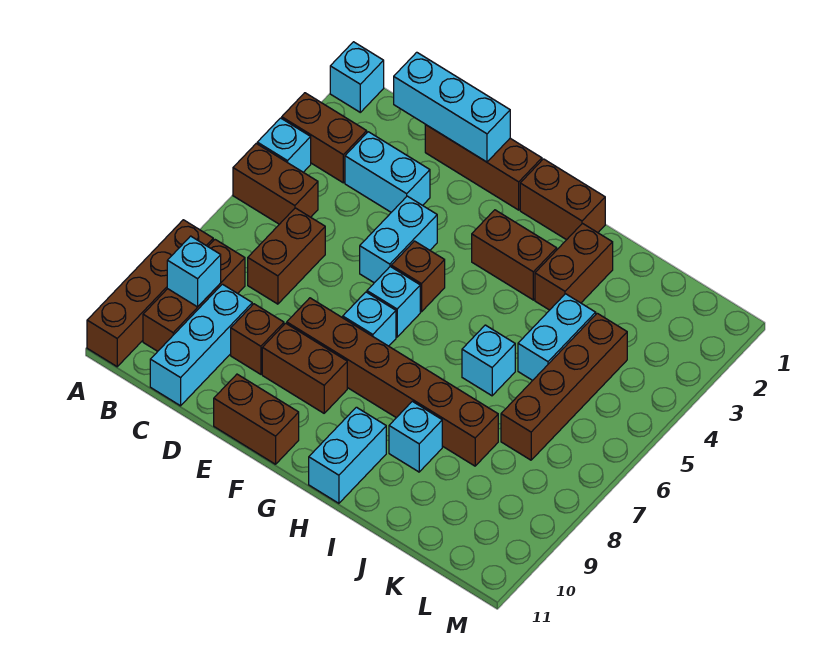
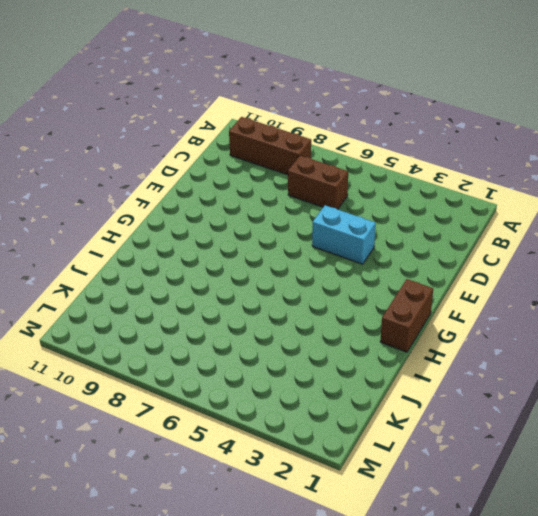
none -> cyan brick A1 level 1
none -> brown brick A3:B3 level 1
none -> cyan brick A4 level 1

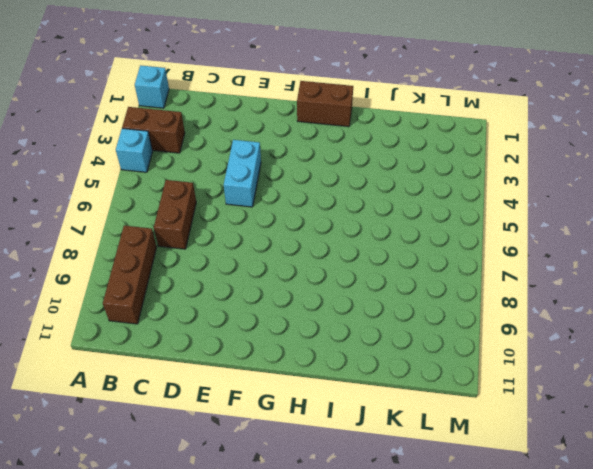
none -> brown brick A5:B5 level 1
none -> brown brick A8:A11 level 1
none -> cyan brick C3:D3 level 1

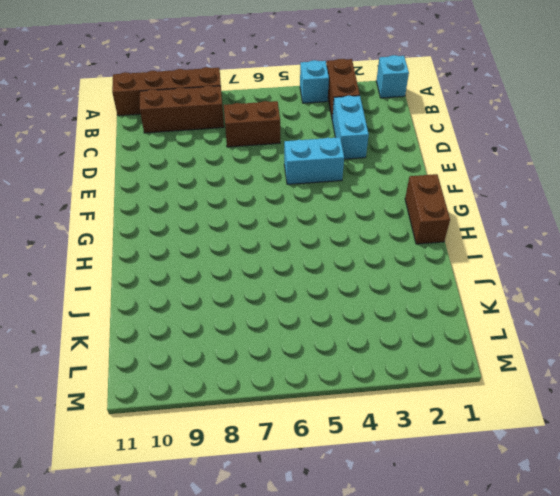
none -> brown brick A5:B5 level 1
none -> cyan brick C9:C11 level 1
none -> brown brick D1:F1 level 1

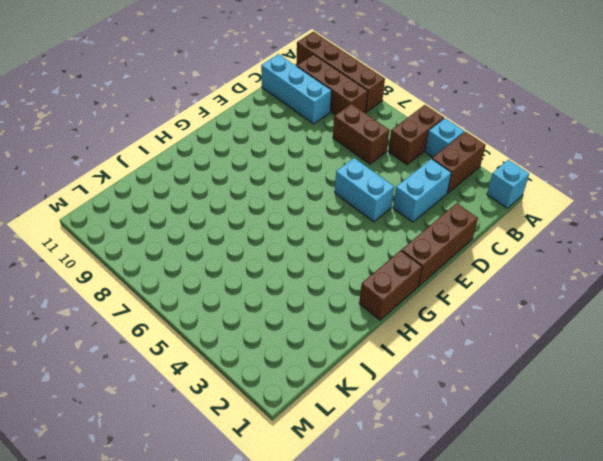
none -> brown brick D9 level 1
none -> brown brick E8:J8 level 1
none -> brown brick E9:F9 level 1

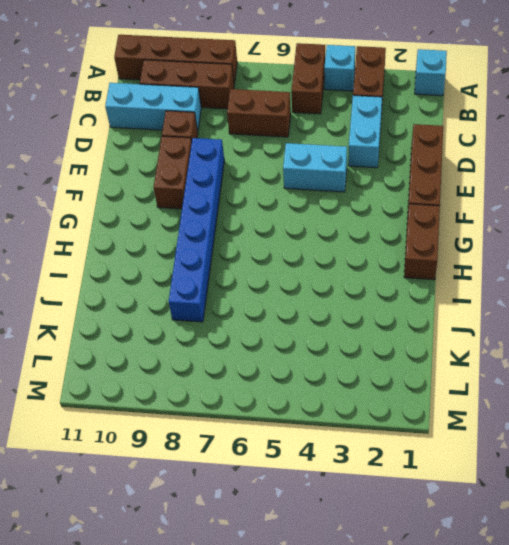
blue brick E8:J8 level 1 -> brown brick E8:J8 level 1
none -> brown brick E11:F11 level 1
none -> brown brick F5 level 1
none -> cyan brick F6 level 1

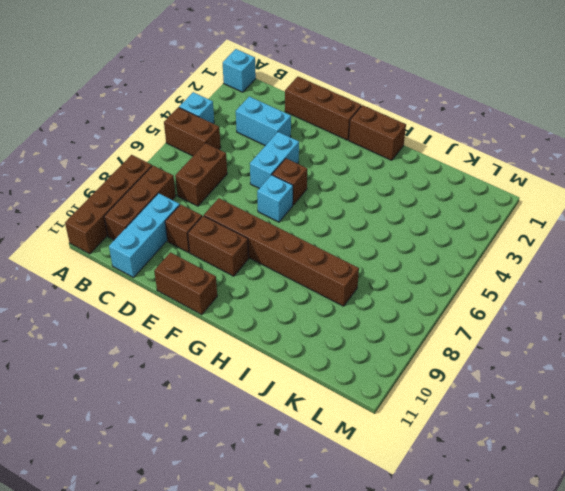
none -> brown brick A3:B3 level 1
none -> cyan brick F7 level 1
none -> brown brick G3:H3 level 1

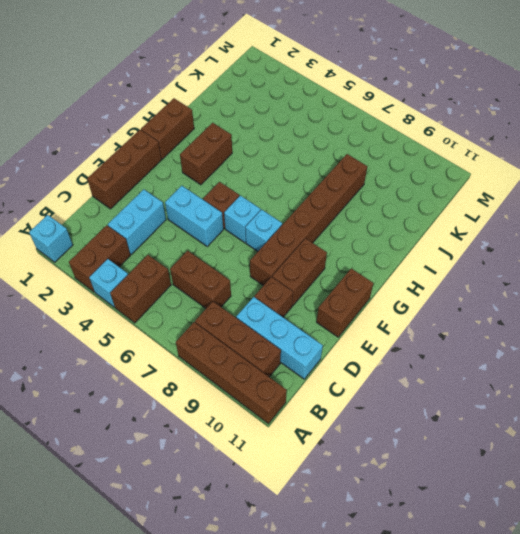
none -> cyan brick H10:H11 level 1
none -> brown brick I2:I3 level 1
none -> cyan brick I6 level 1

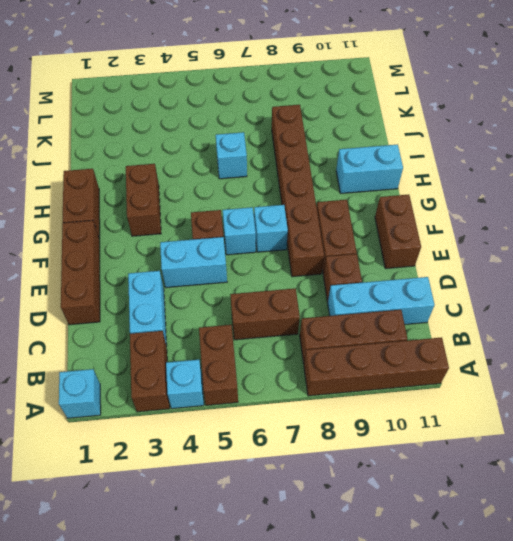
none -> brown brick I2:I3 level 1
none -> cyan brick I9 level 1
none -> cyan brick J4:J5 level 1

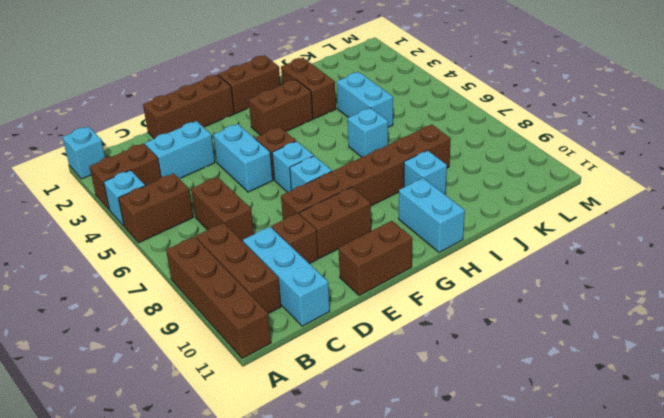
none -> brown brick K4:K7 level 1
none -> cyan brick B9 level 2
none -> cyan brick C1:E1 level 2

